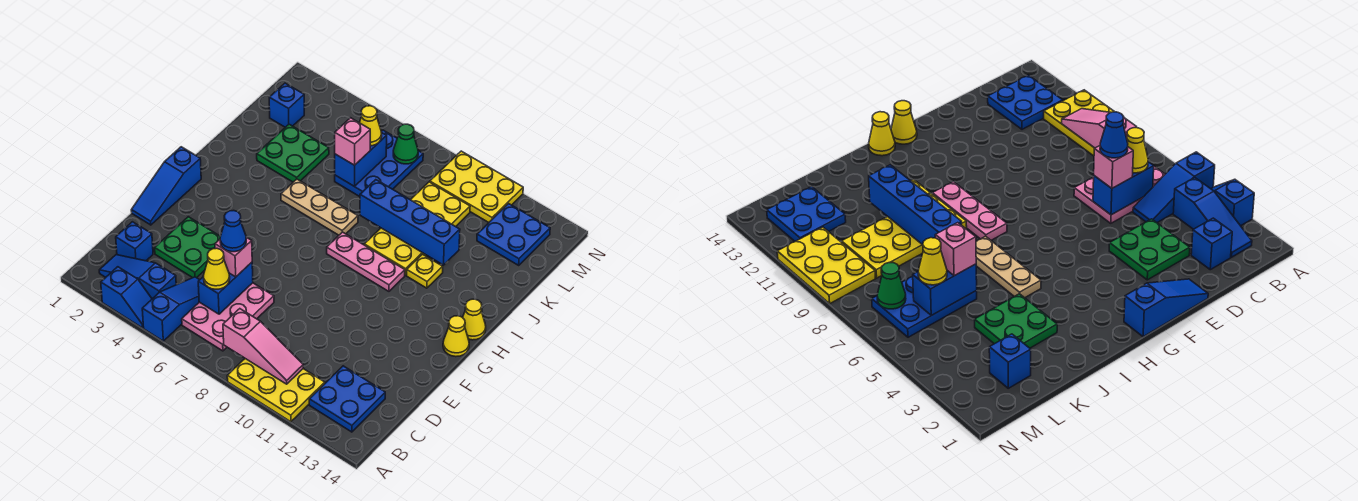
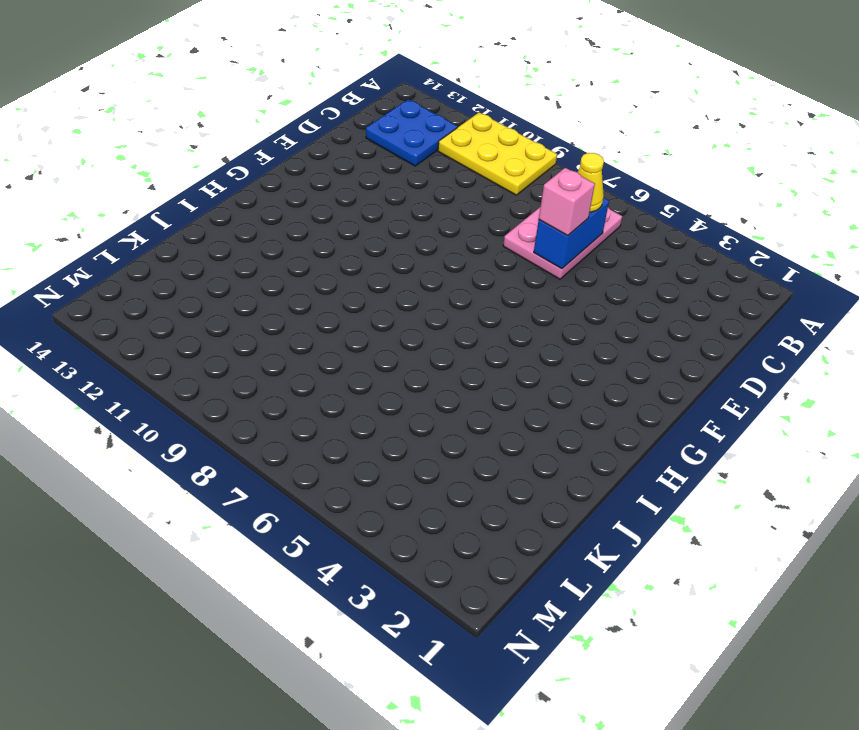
none -> blue slope A3:A4 level 1 top 3
none -> blue slope A5:C5 level 1 top A
none -> blue slope B2:B4 level 1 top 4
none -> blue brick C2 level 1

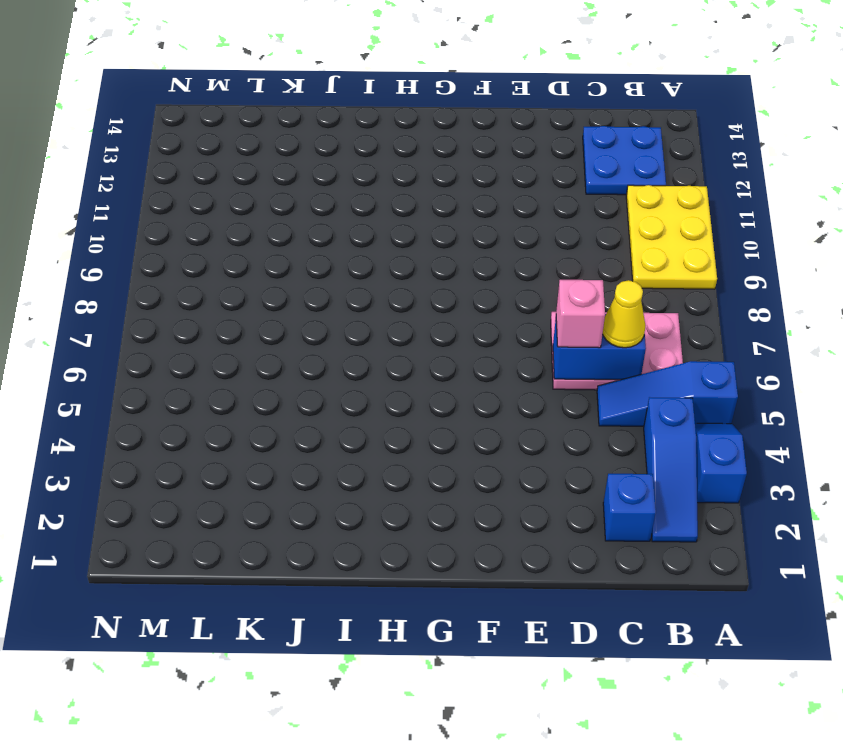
none -> green plate D3:E4 level 1
none -> blue slope E1:G1 level 1 top G
none -> yellow cone G14 level 1
none -> pink plate H8:H10 level 1

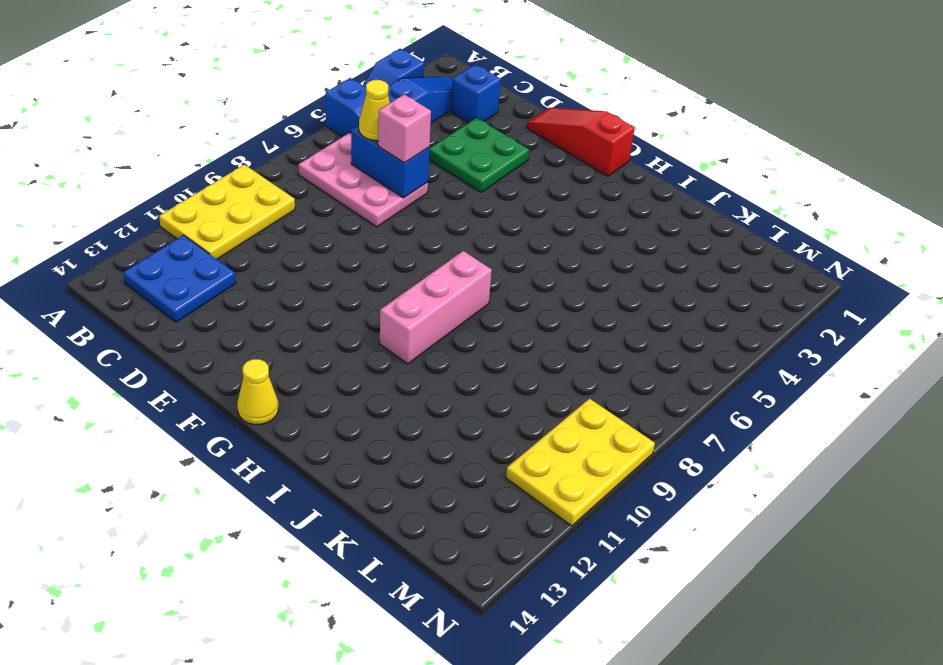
red slope E1:G1 level 1 top G -> blue slope E1:G1 level 1 top G
pink brick H8:H10 level 1 -> pink plate H8:H10 level 1
none -> yellow cone H14 level 1
none -> tan plate I5:I7 level 1
none -> yellow plate I9:L10 level 1
none -> yellow plate I11 level 1

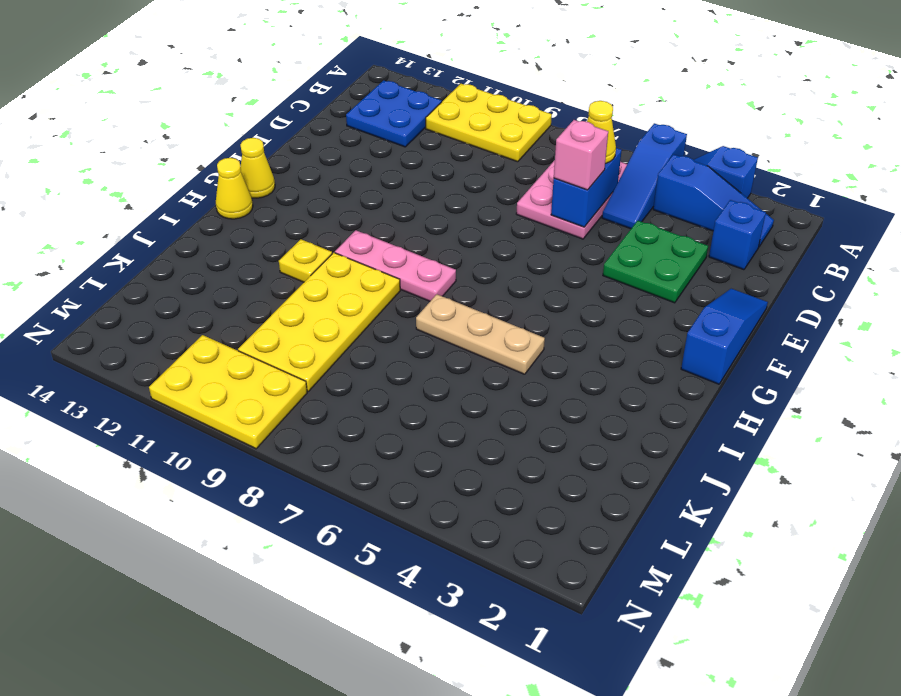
none -> green plate J3:K4 level 1
none -> blue plate K6:M7 level 1
none -> blue brick L2 level 1
none -> blue plate L12:M13 level 1

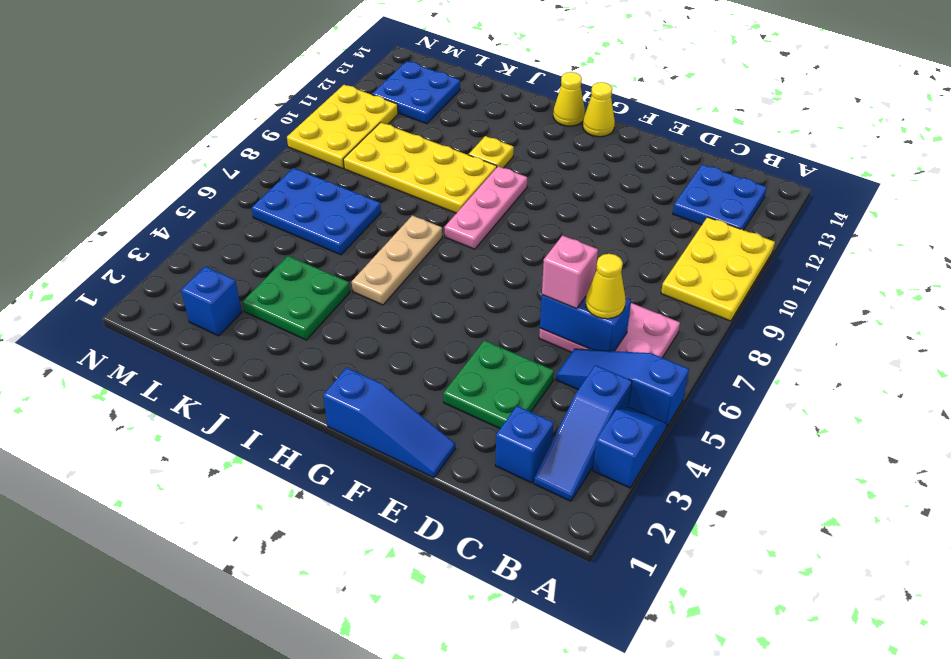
none -> pink slope B8:B10 level 2 top 8
none -> blue brick J8:J11 level 2
none -> blue brick K6:L6 level 2
none -> green cone M7 level 2

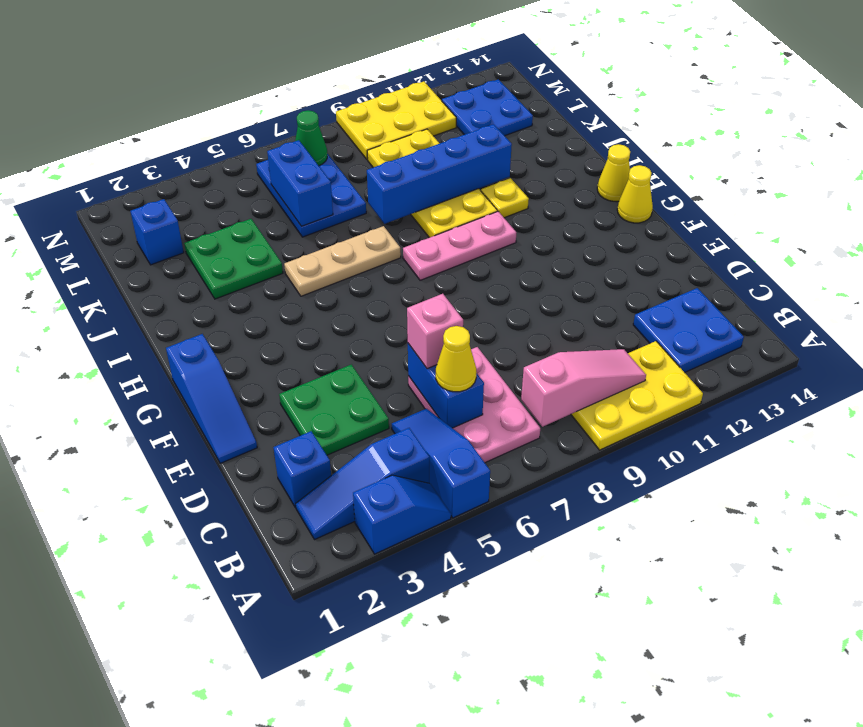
none -> pink brick K6 level 3
none -> yellow cone L6 level 3
none -> blue cone D6 level 4

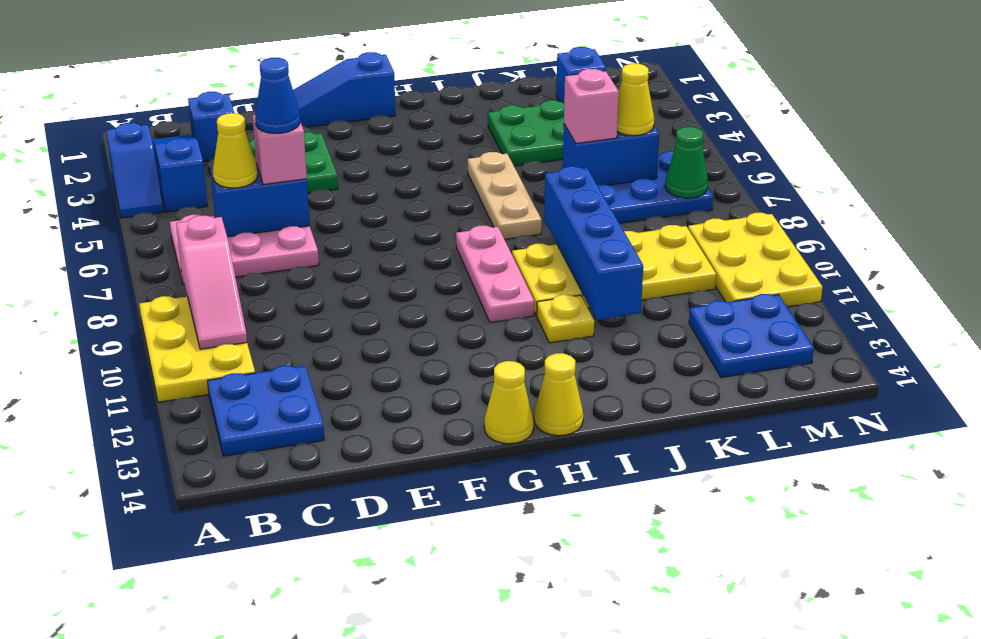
none -> blue slope A5:C5 level 1 top A

